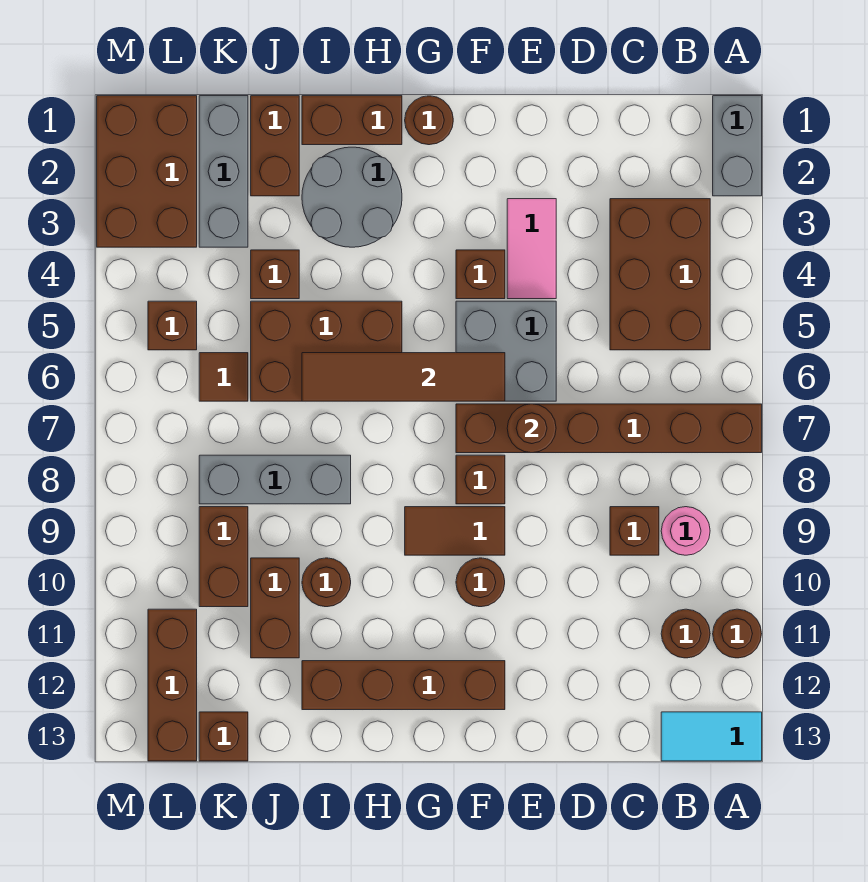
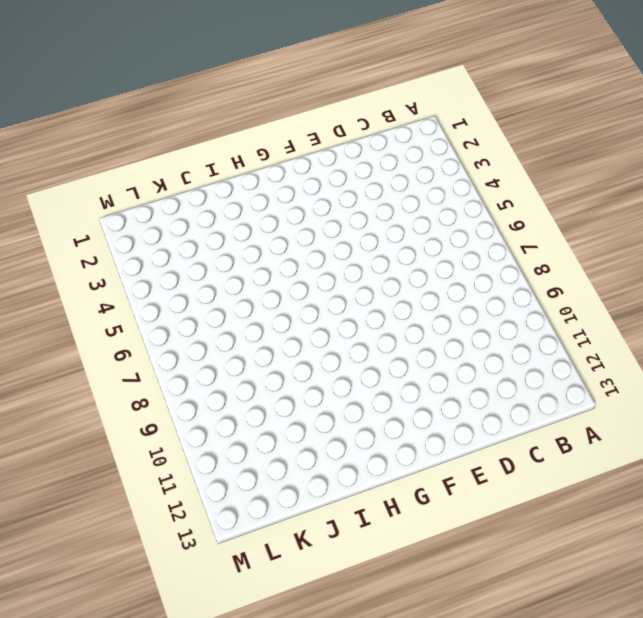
none -> grey brick A1:A2 level 1
none -> brown brick A7:F7 level 1
none -> brown round brick A11 level 1
none -> cyan tile A13:B13 level 1

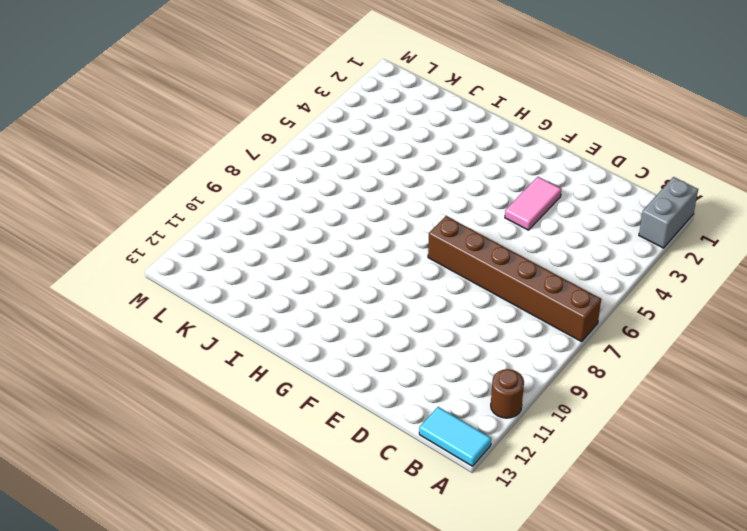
none -> brown brick B3:C5 level 1
none -> pink round brick B9 level 1
none -> brown round brick B11 level 1
none -> brown brick C9 level 1

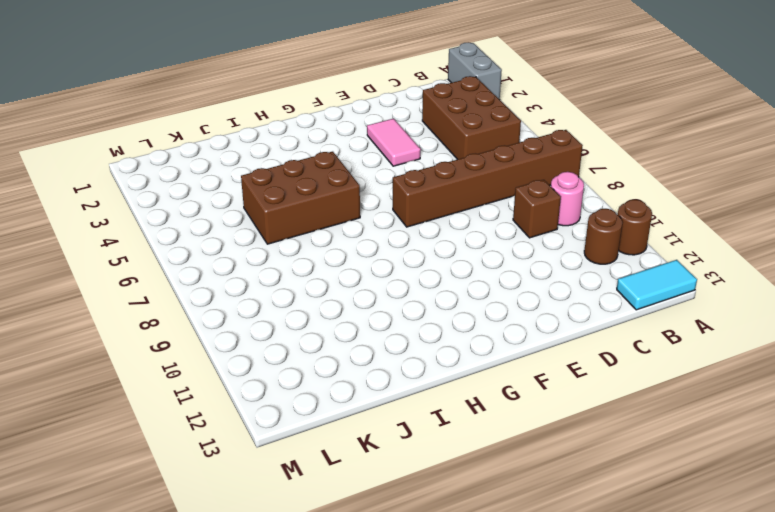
none -> grey brick E5:F6 level 1
none -> brown brick F4 level 1
none -> brown brick F8 level 1
none -> brown tile F9:G9 level 1

